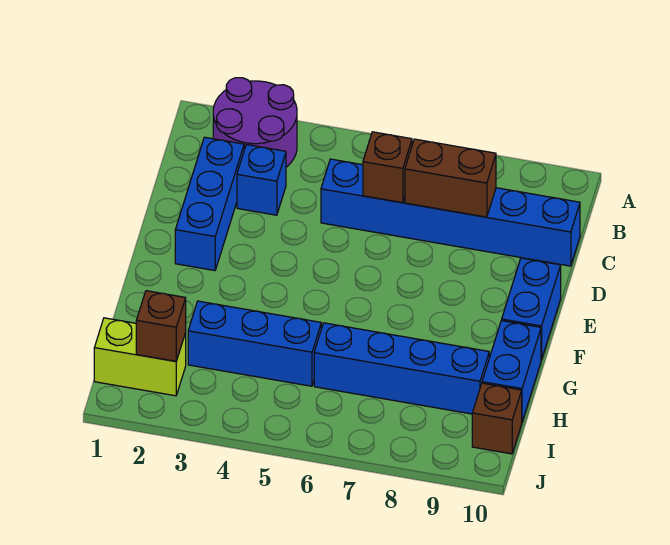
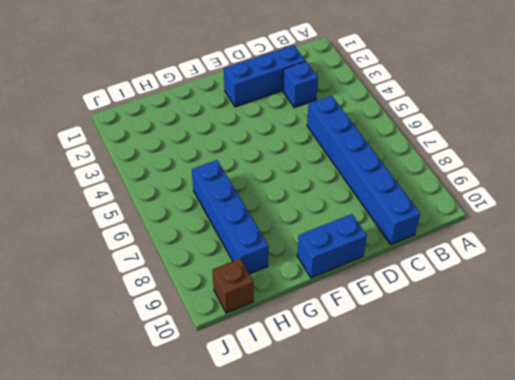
none -> purple round brick A2:B3 level 1
none -> blue brick G10:H10 level 1
none -> blue brick H3:H5 level 1

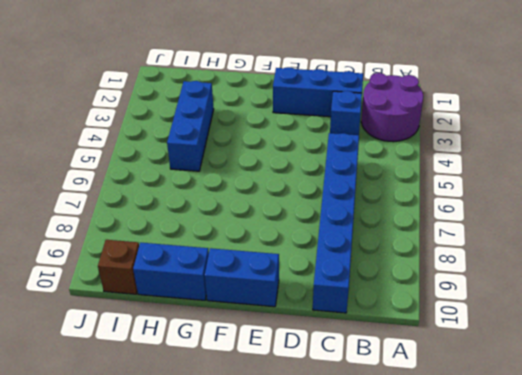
none -> blue brick H6:H9 level 1
none -> lime brick I1:I2 level 1
none -> brown brick C6 level 2

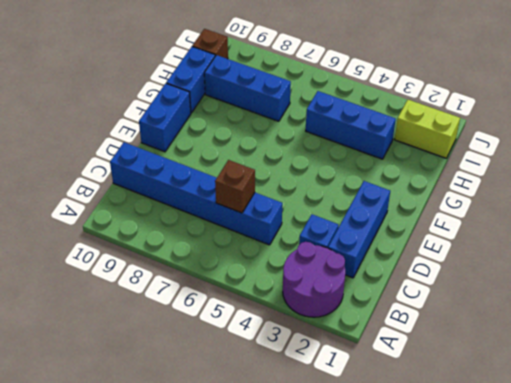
blue brick H7:H9 level 1 -> blue brick H6:H9 level 1
none -> brown brick C7:C8 level 2
none -> brown brick I2 level 2

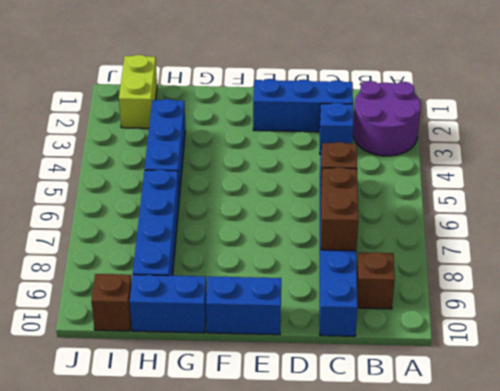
brown brick B9 level 1 -> brown brick I2 level 2

